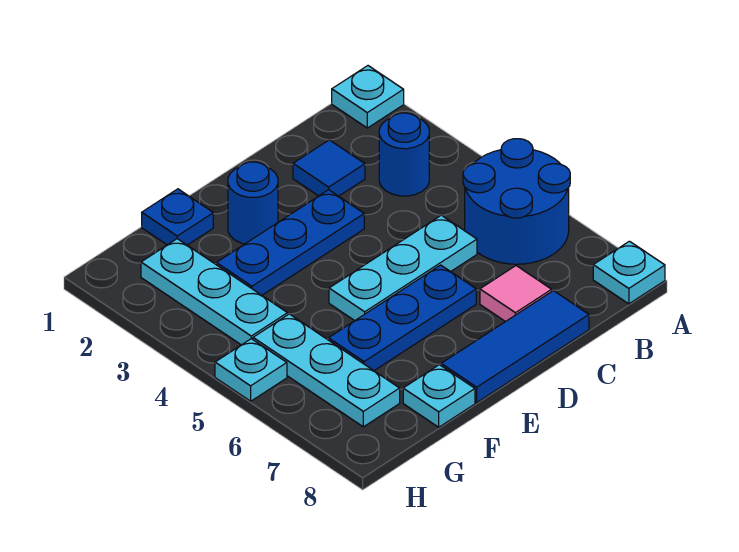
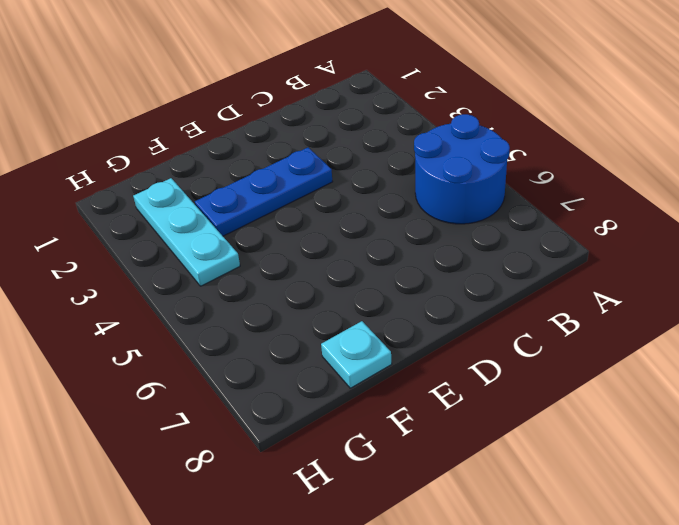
none -> cyan plate A1 level 1
none -> cyan plate A8 level 1
none -> blue round brick B3 level 1

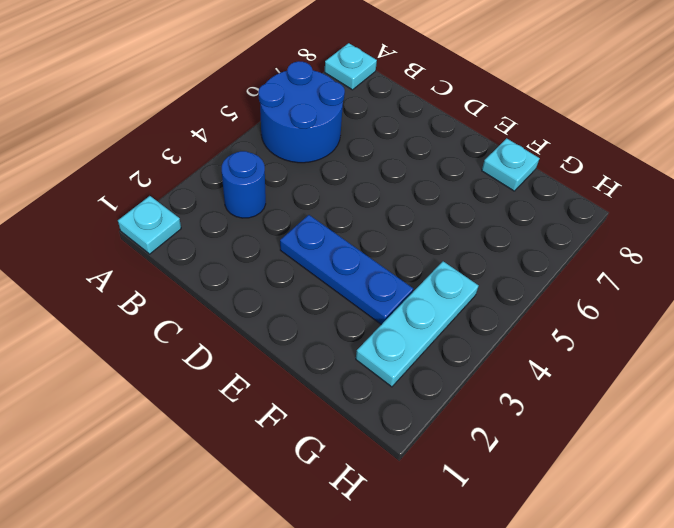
none -> blue tile C2 level 1
none -> cyan plate C5:E5 level 1
none -> pink tile C7 level 1

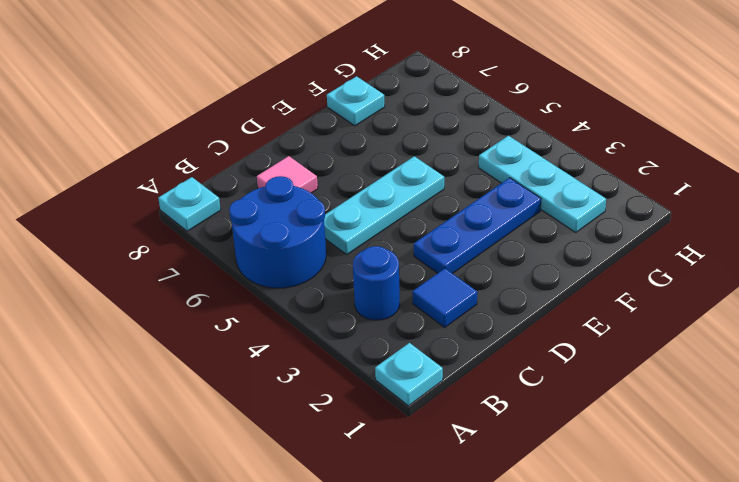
none -> blue tile C8:E8 level 1
none -> blue plate D6:F6 level 1
none -> blue round brick E2 level 1

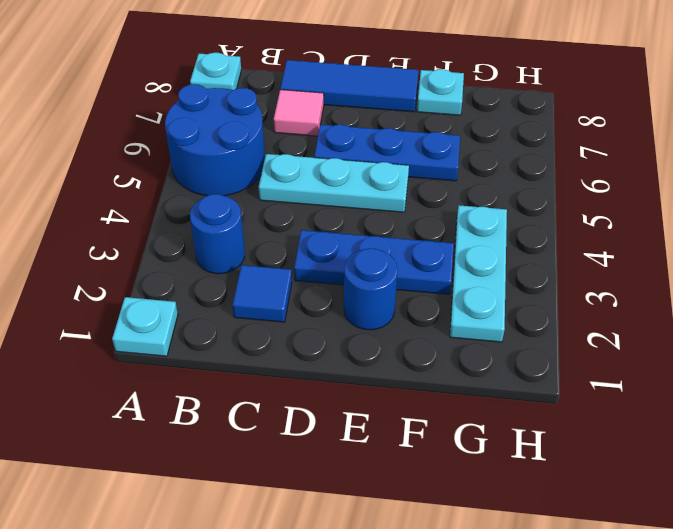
none -> blue plate F1 level 1
none -> cyan plate G5:G7 level 1
none -> cyan plate H5 level 1

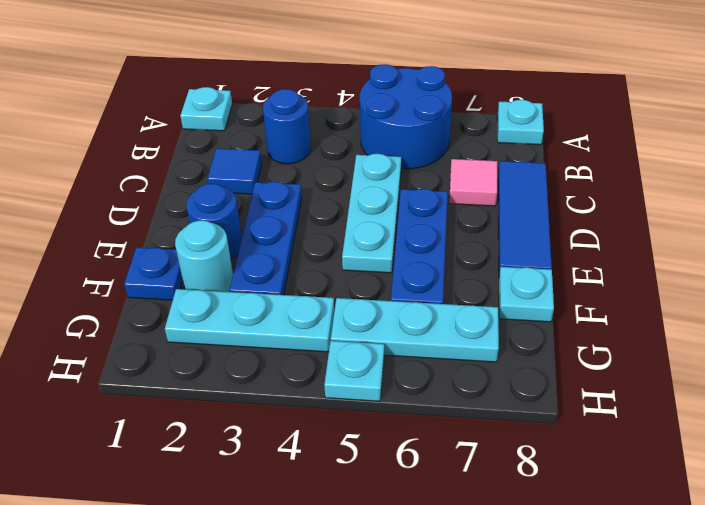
cyan round brick F2 level 1 -> none

